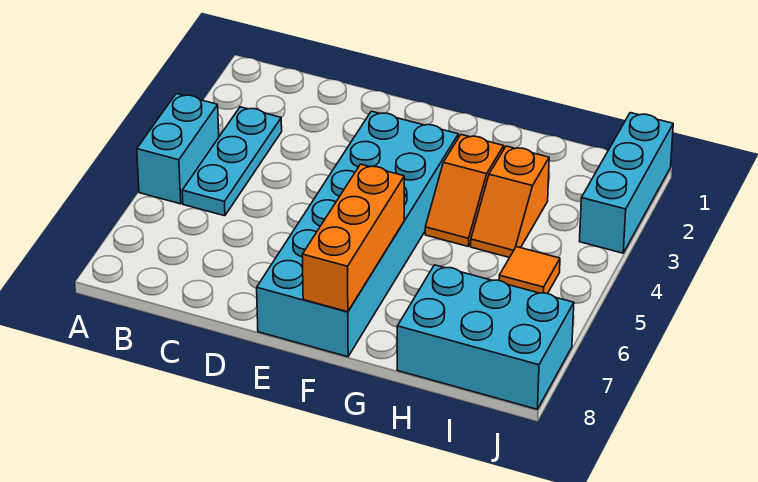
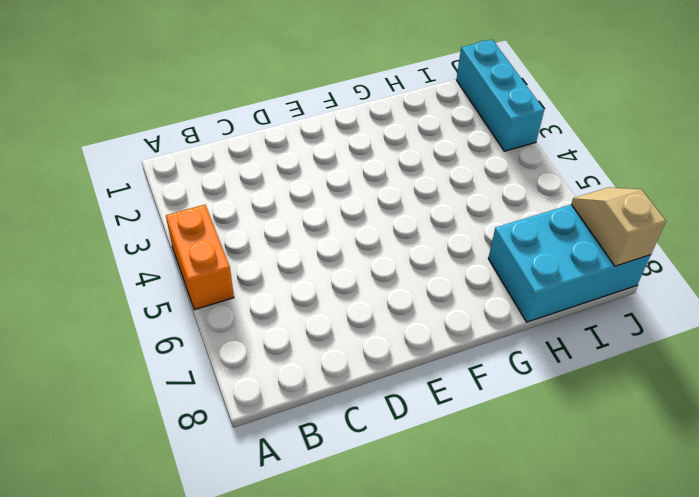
orange brick A4:A5 level 1 -> cyan brick A4:A5 level 1
tan slope J7:J8 level 2 top 8 -> none
none -> cyan plate B3:B5 level 1
none -> cyan brick E3:F8 level 1

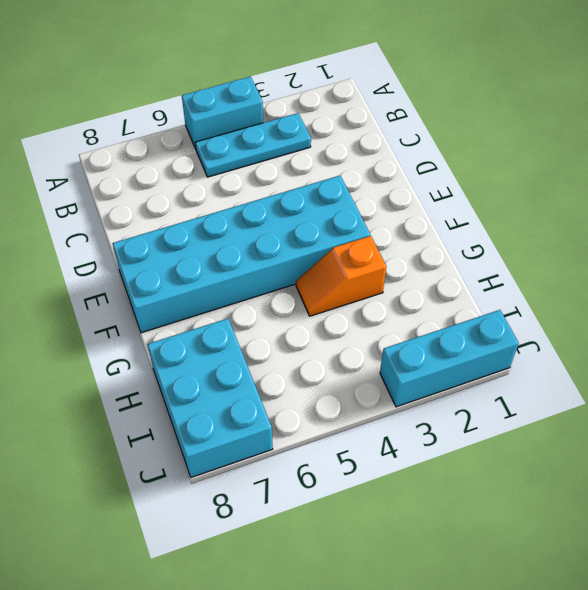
none -> orange slope H3:H4 level 1 top 3
none -> orange tile I5 level 1

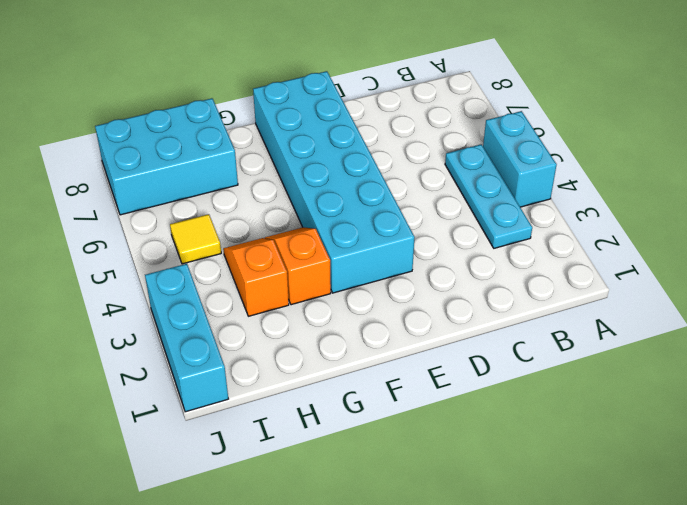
yellow tile I5 level 1 -> orange tile I5 level 1
none -> orange brick F6:F8 level 2

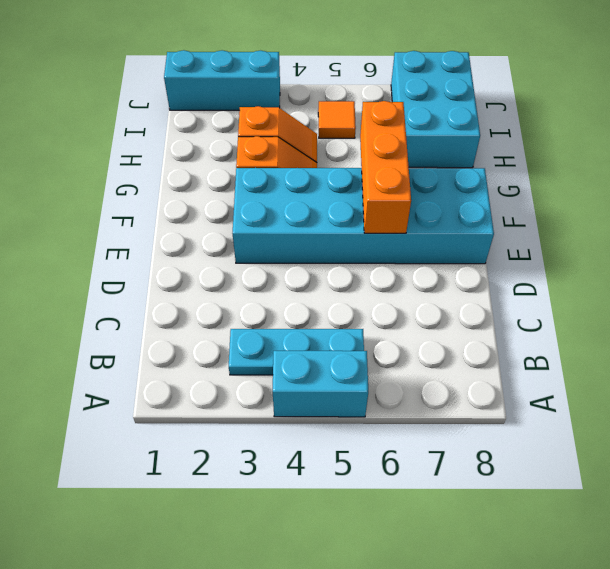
orange brick E6:G6 level 2 -> orange brick F6:F8 level 2

